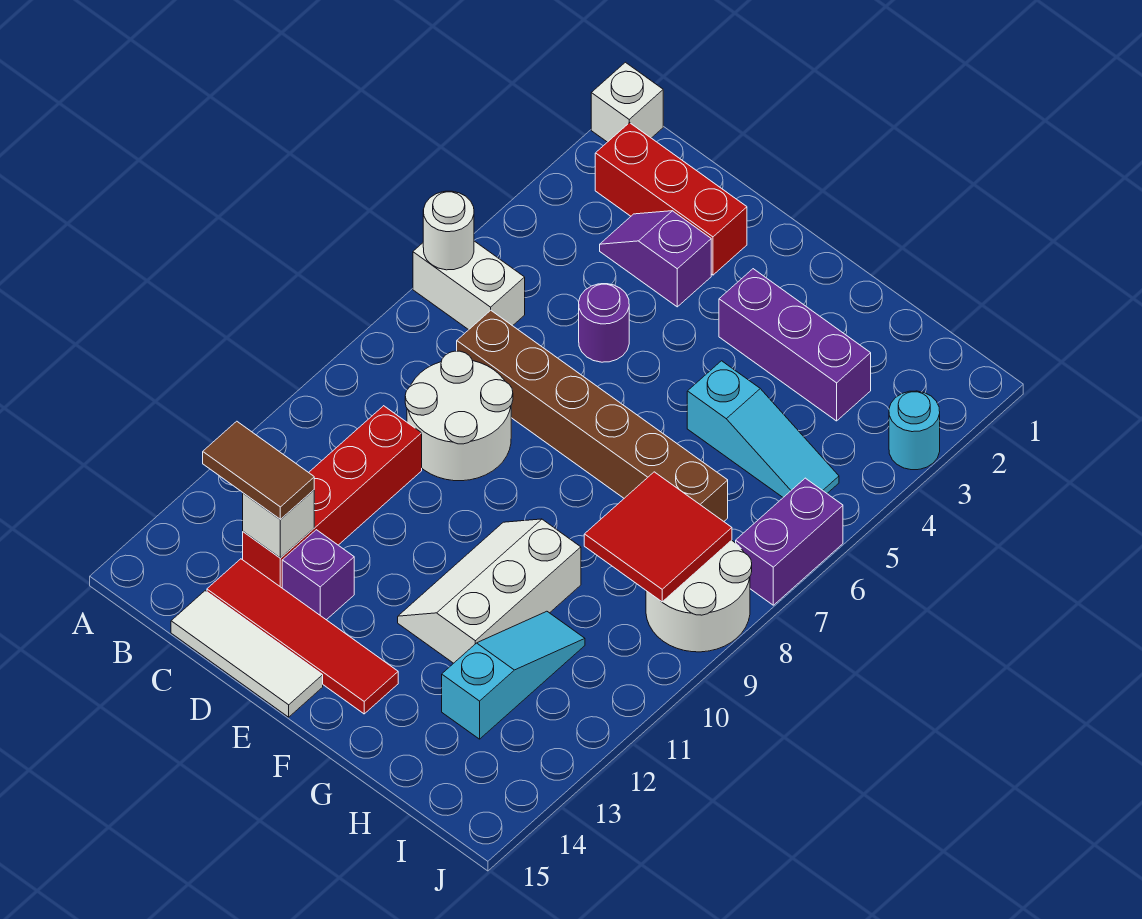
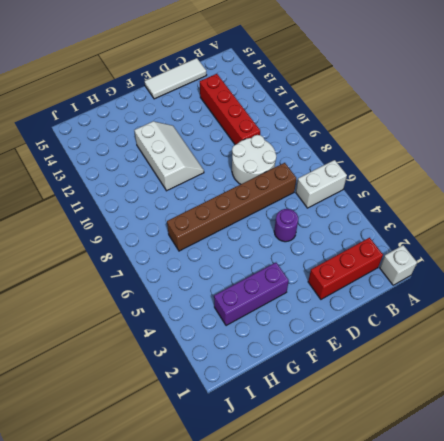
none -> purple slope C3:D3 level 1 top D
none -> red tile C14:F14 level 1
none -> purple brick D13 level 1

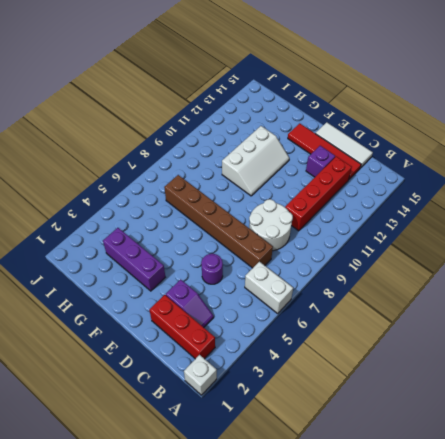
none -> cyan slope G5:I5 level 1 top G
none -> cyan slope H11:H13 level 1 top 13
none -> white round brick I8:J9 level 1

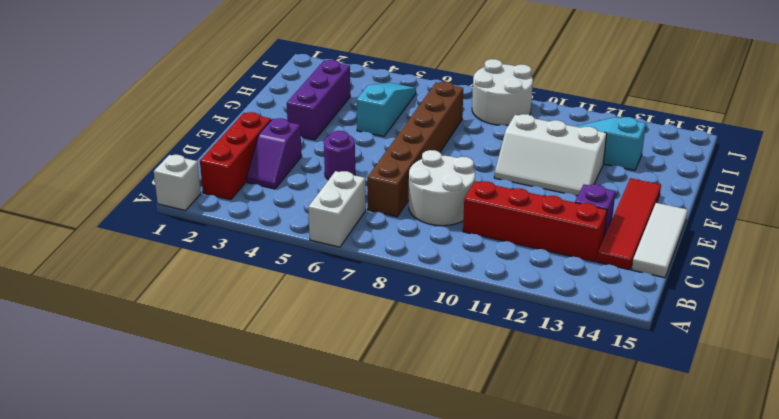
none -> cyan round brick J3 level 1
none -> purple brick J6:J7 level 1
none -> white round brick A6 level 2

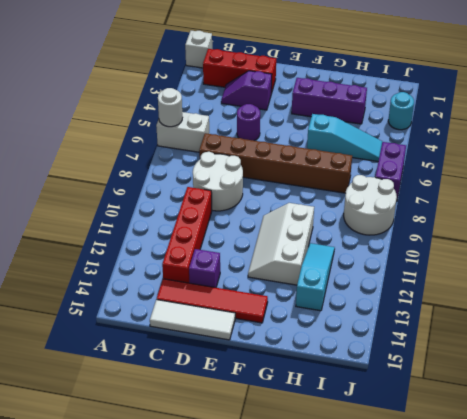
none -> white brick C13 level 2
none -> red tile H8:I9 level 2
none -> brown tile B13:C13 level 3

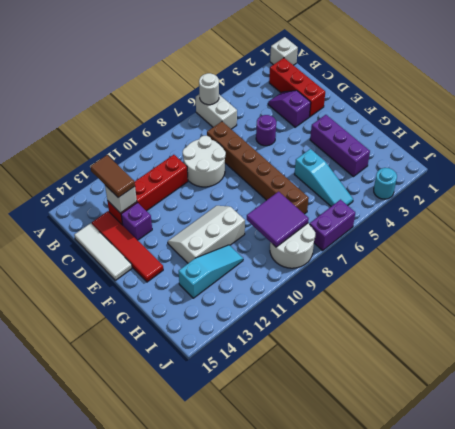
purple tile H8:I9 level 2 -> red tile H8:I9 level 2

